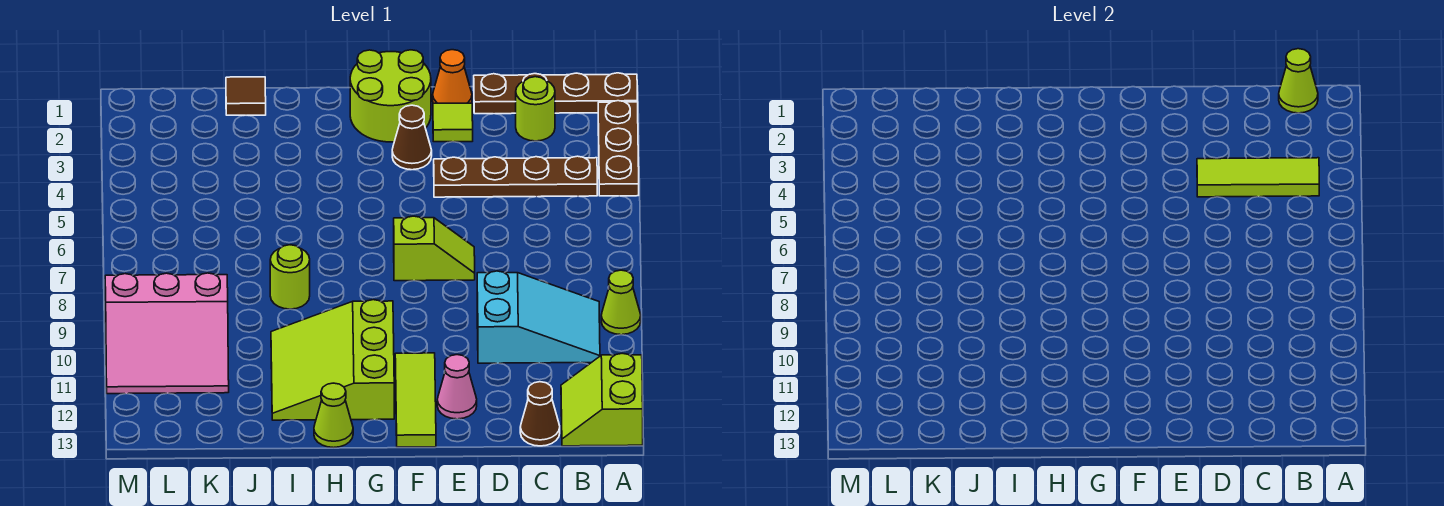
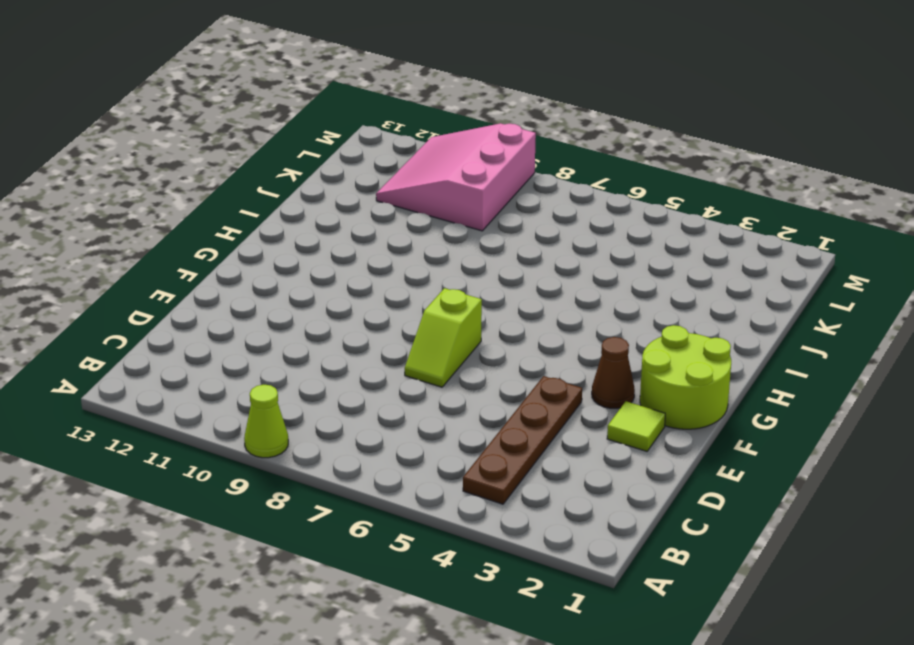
none -> brown plate A1:D1 level 1
none -> brown plate A2:A4 level 1
none -> lime slope A12:B13 level 1 top A

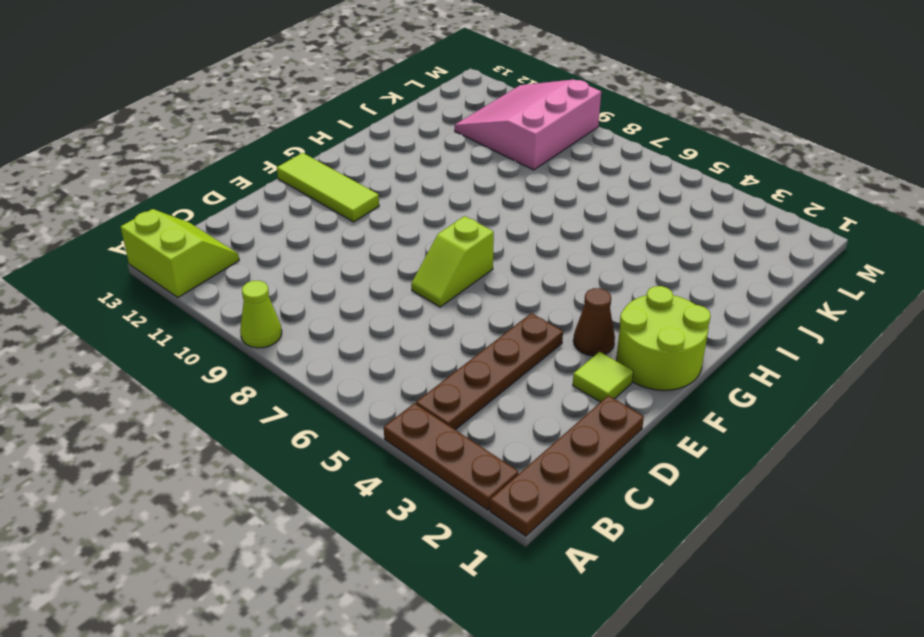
none -> cyan slope B9:D10 level 1 top D
none -> lime round brick C2 level 1
none -> brown cone C13 level 1

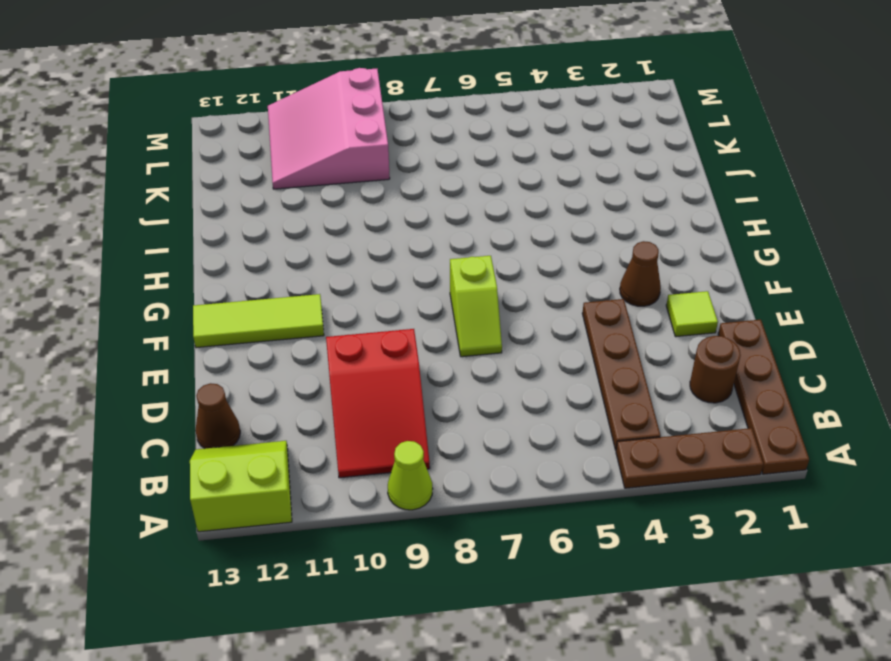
red slope B9:D10 level 1 top D -> cyan slope B9:D10 level 1 top D
brown round brick C2 level 1 -> lime round brick C2 level 1
none -> orange cone E1 level 1
none -> pink cone E12 level 1
none -> lime round brick F1:G2 level 1

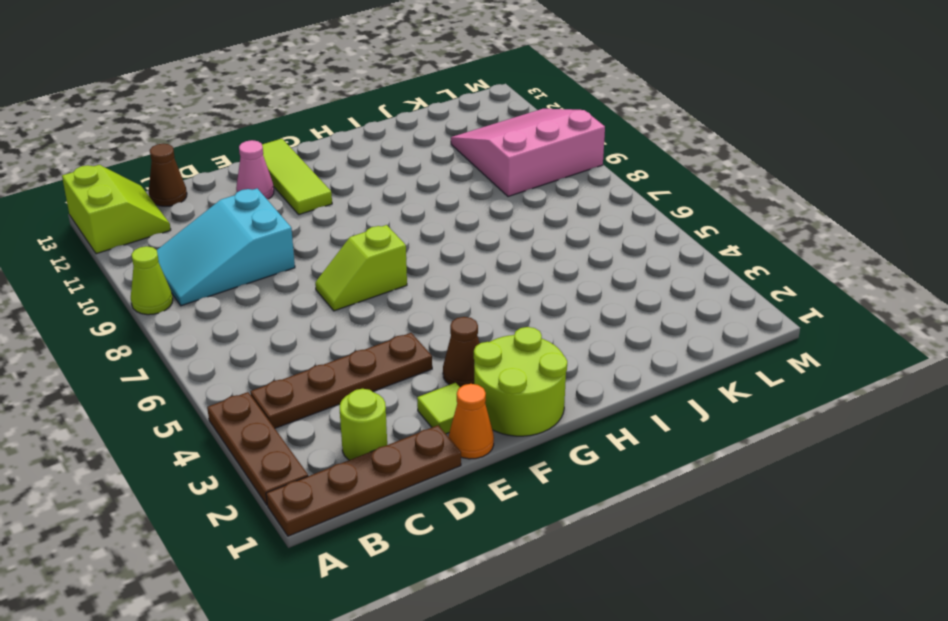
none -> lime slope G10:I12 level 1 top G
none -> lime cone H13 level 1
none -> lime round brick I8 level 1

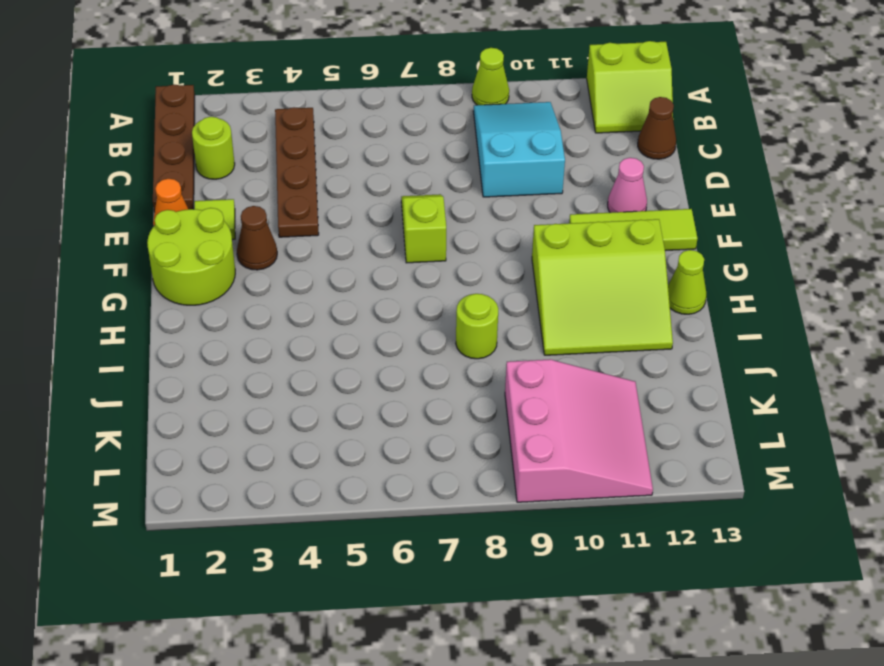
none -> brown plate A2:A4 level 1
none -> brown tile J1 level 1
none -> lime cone B1 level 2

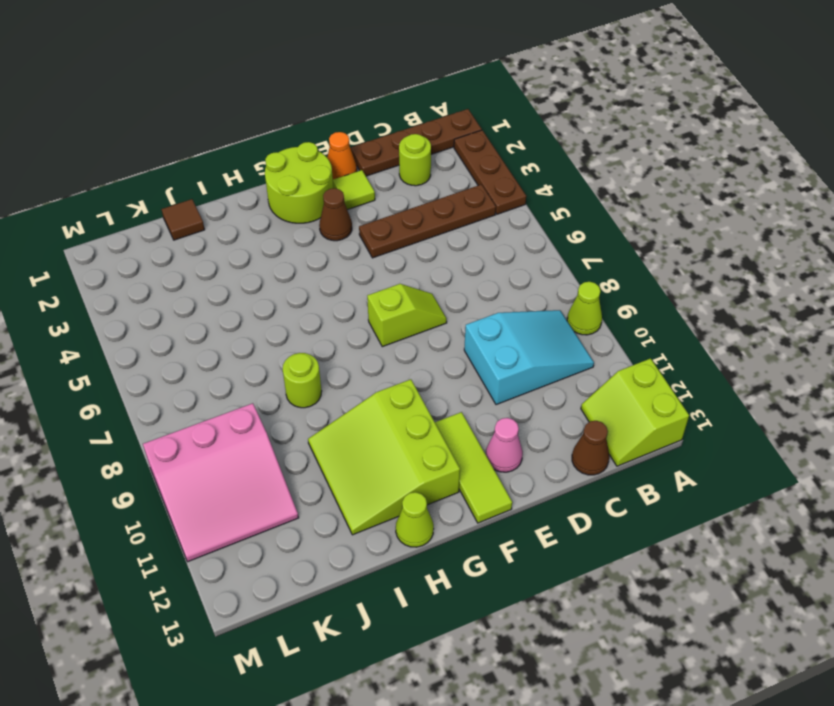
none -> lime cone B1 level 2
none -> lime tile B4:D4 level 2

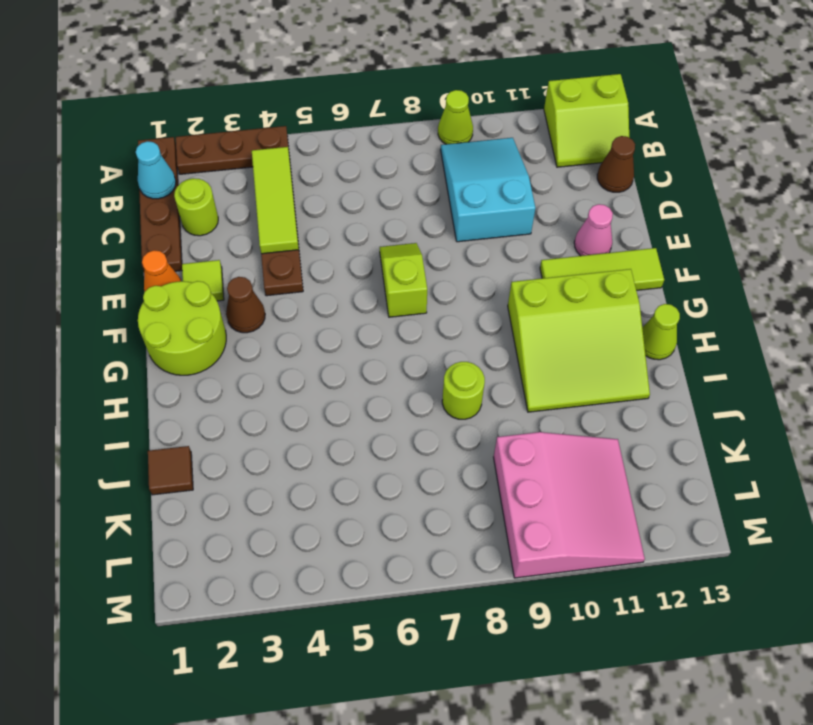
cyan cone B1 level 2 -> lime cone B1 level 2

